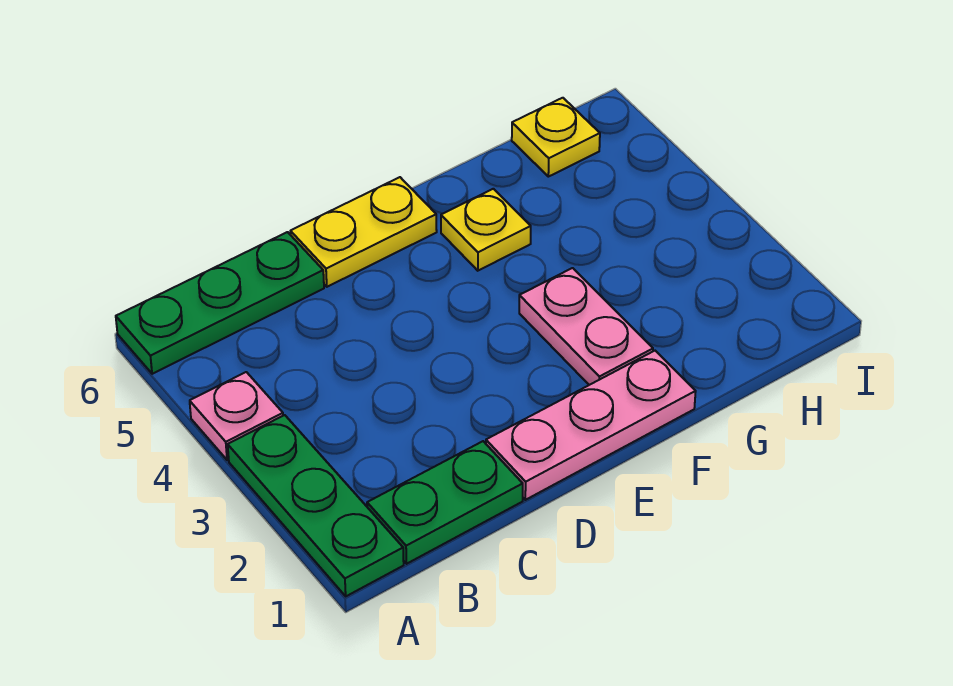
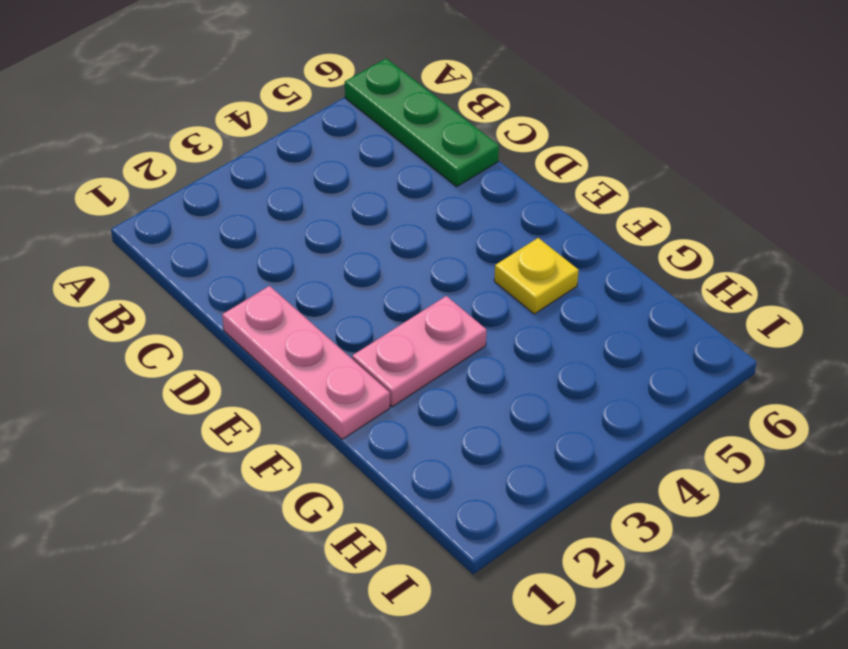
none -> green plate A1:A3 level 1
none -> pink plate A4 level 1

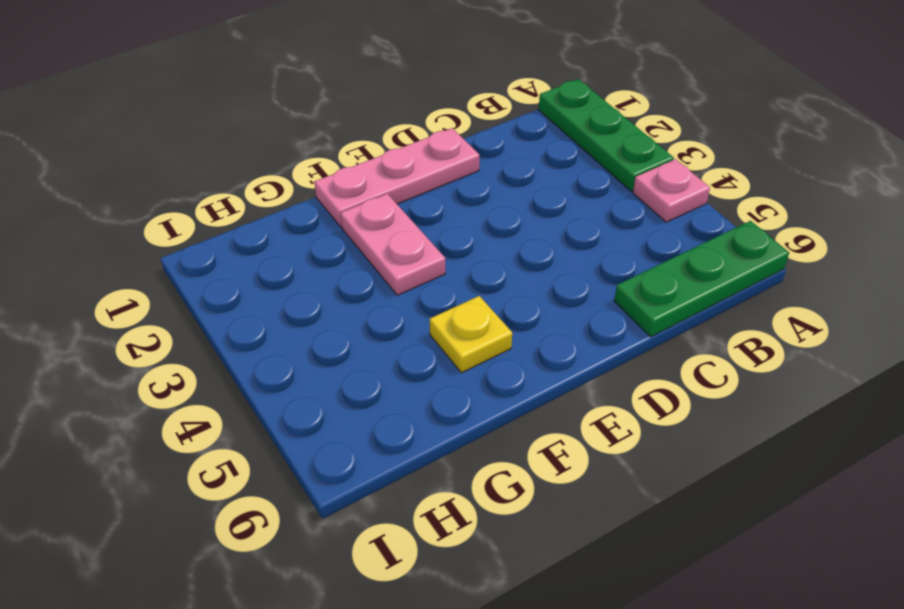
none -> green plate B1:C1 level 1
none -> yellow plate D6:E6 level 1

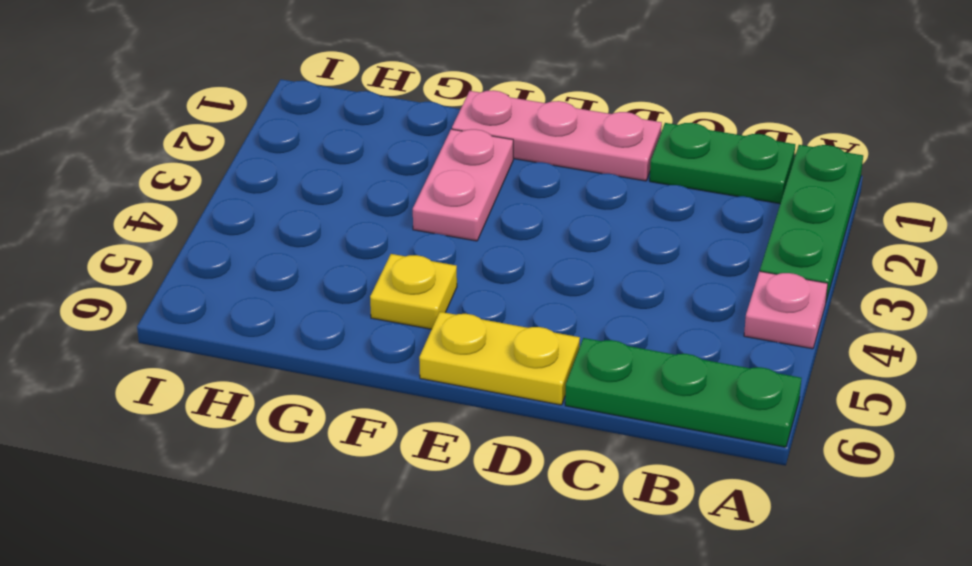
none -> yellow plate H6 level 1

